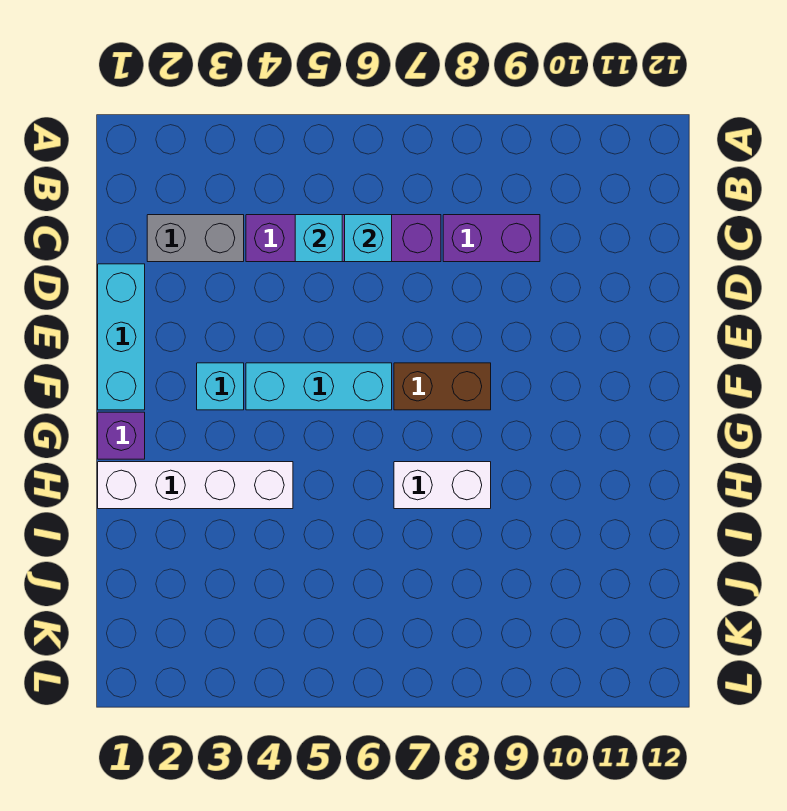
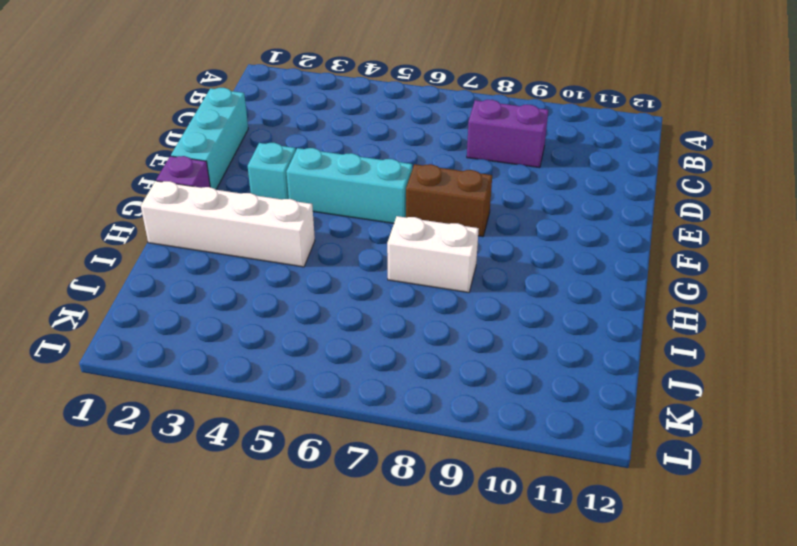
none -> grey brick C2:C3 level 1
none -> purple brick C4:C7 level 1
none -> cyan brick C5 level 2

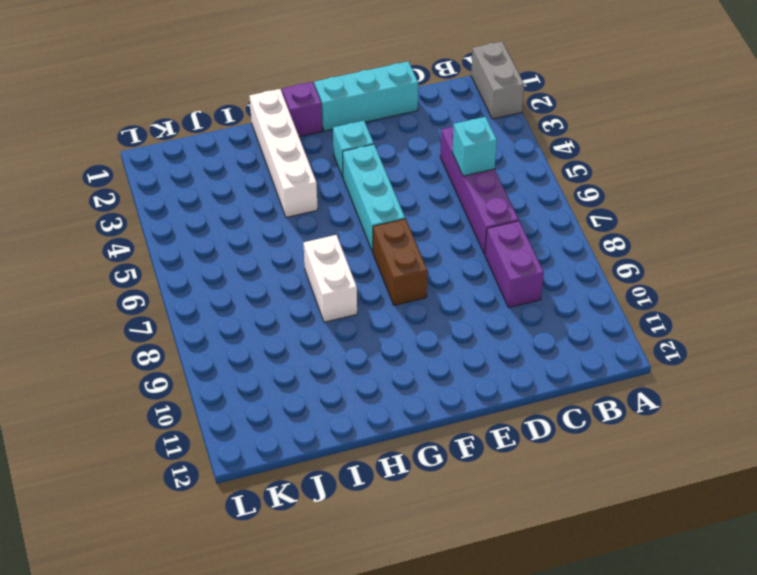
grey brick A1:A2 level 1 -> grey brick C2:C3 level 1
none -> cyan brick C6 level 2

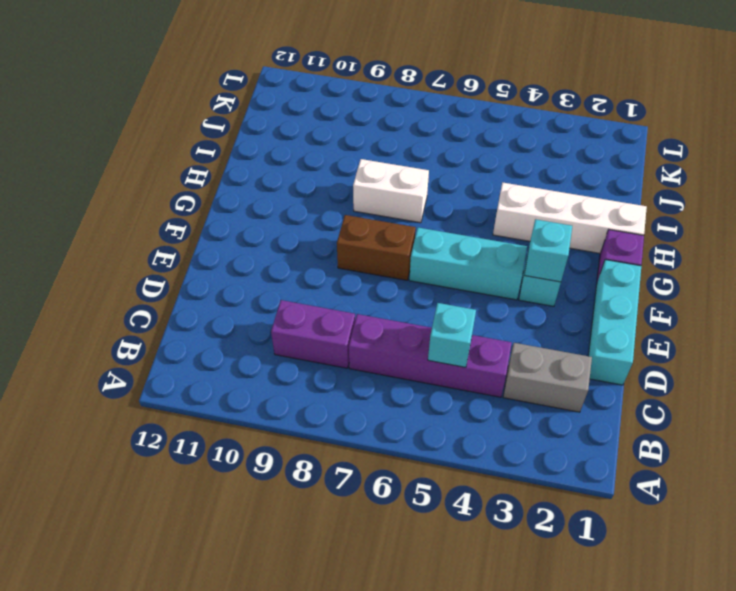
cyan brick F3 level 2 -> cyan brick C6 level 2

